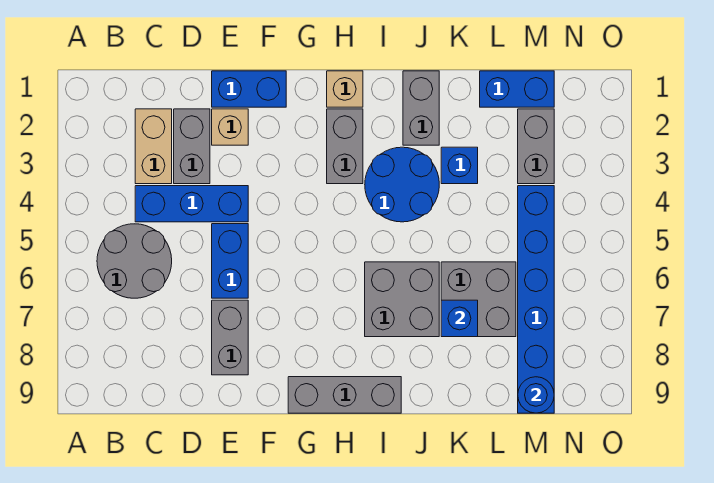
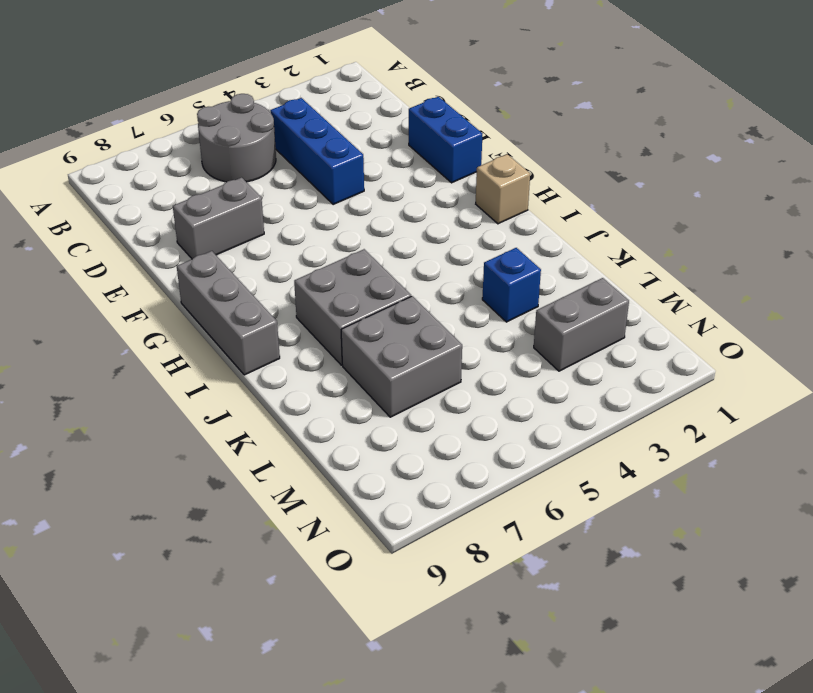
none -> tan brick C2:C3 level 1
none -> grey brick D2:D3 level 1
none -> tan brick E2 level 1

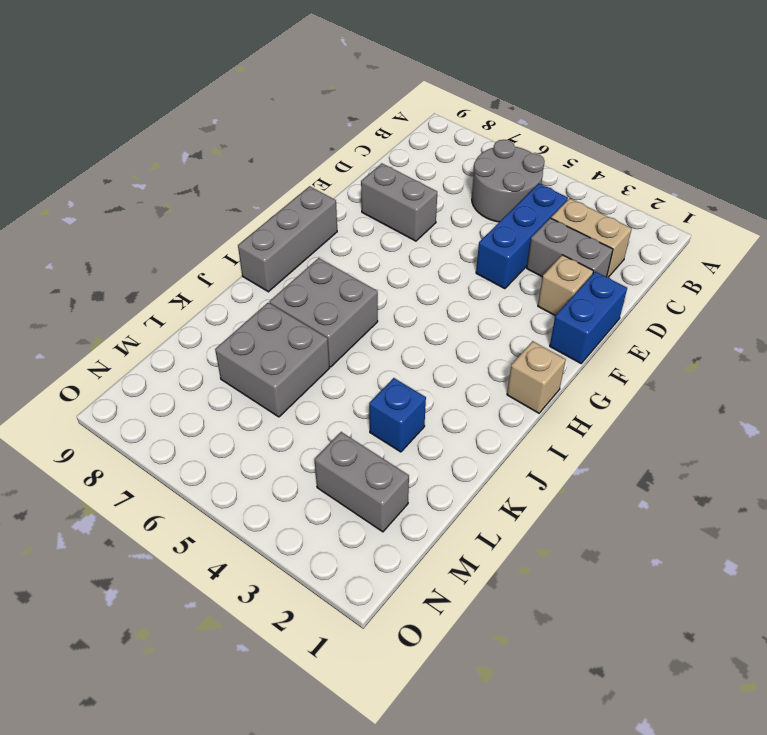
none -> blue brick E5:E6 level 1
none -> grey brick H2:H3 level 1
none -> blue round brick I3:J4 level 1

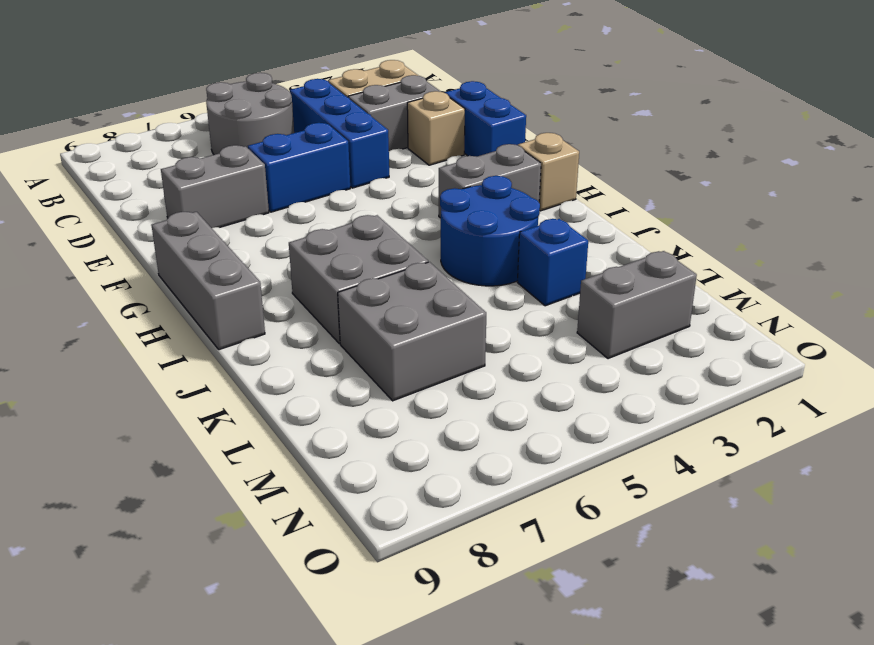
none -> grey brick J1:J2 level 1
none -> blue brick L1:M1 level 1
none -> blue brick M4:M9 level 1

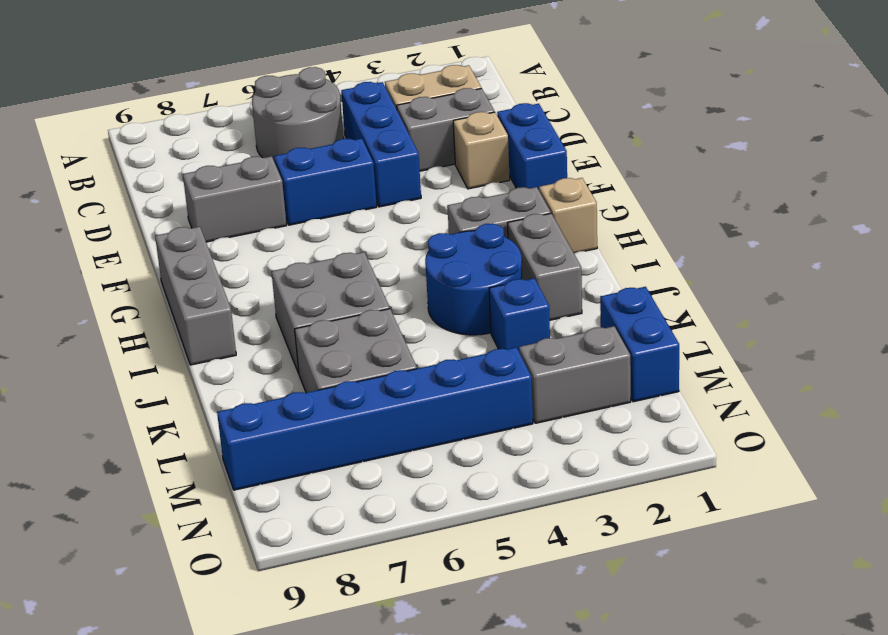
grey brick I2:J2 level 1 -> grey brick J1:J2 level 1
none -> blue brick K7 level 2
none -> blue round brick M9 level 2

